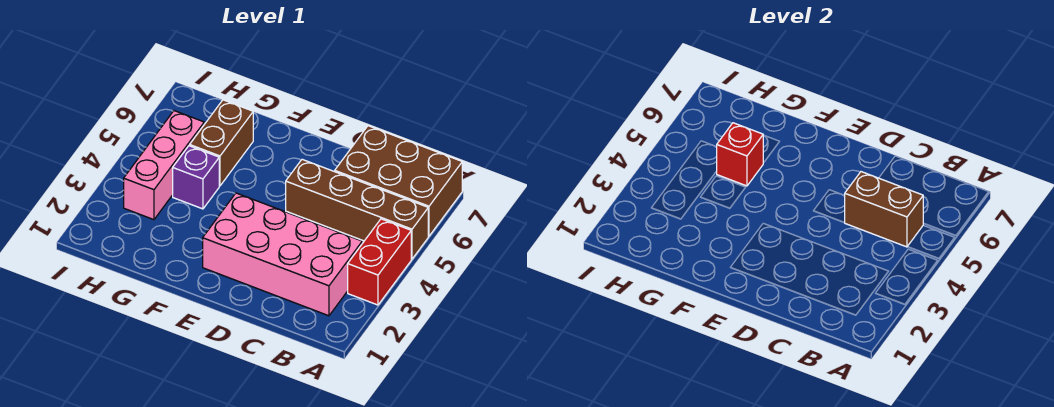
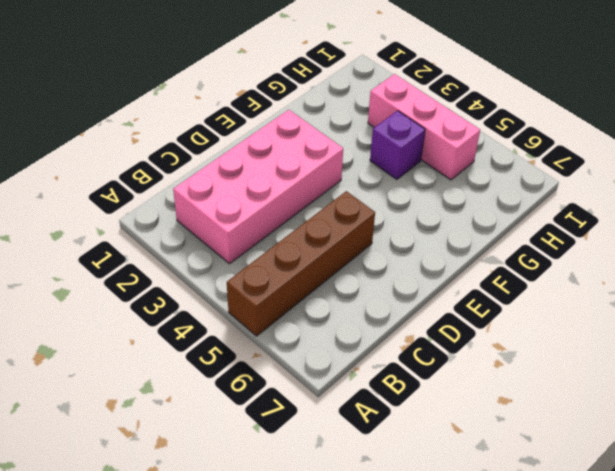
none -> red brick A3:A4 level 1
none -> brown brick A6:C7 level 1

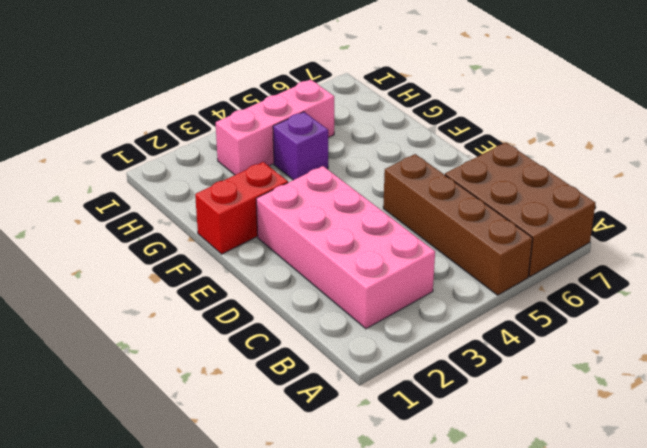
red brick F1:F2 level 1 -> red brick A3:A4 level 1
none -> brown brick G5:G6 level 1
none -> brown brick B5:C5 level 2

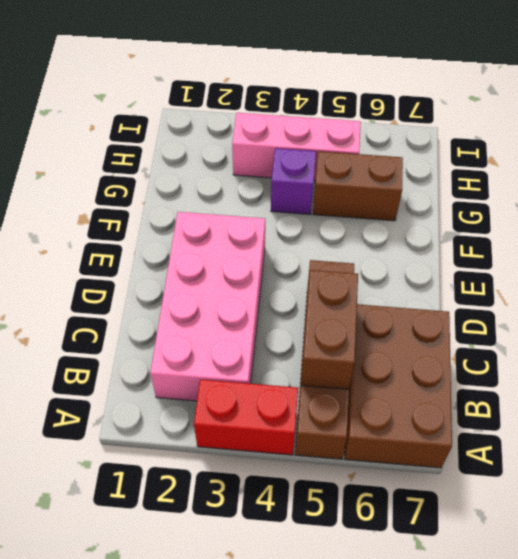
none -> red brick G5 level 2

